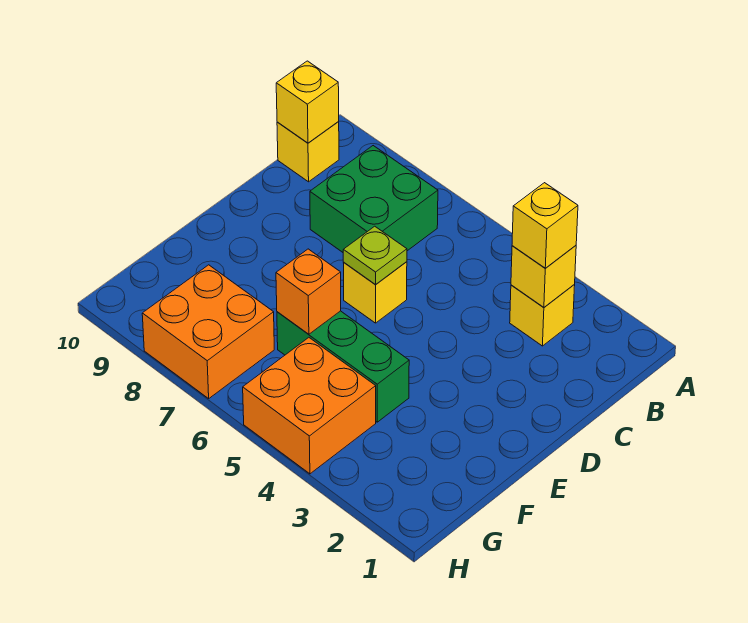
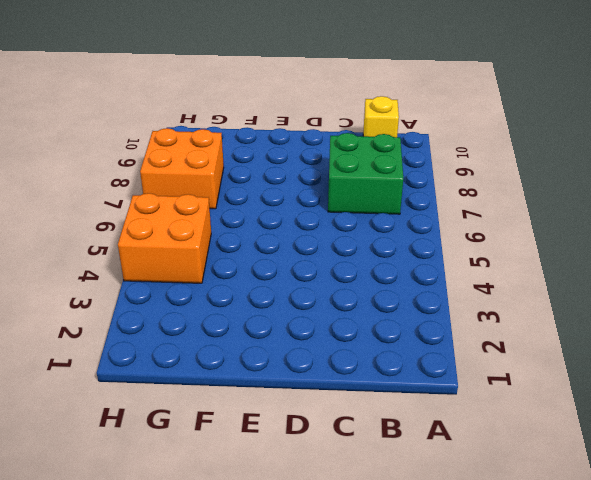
none -> yellow brick B3 level 1
none -> yellow brick D6 level 1
none -> green brick F4:F6 level 1

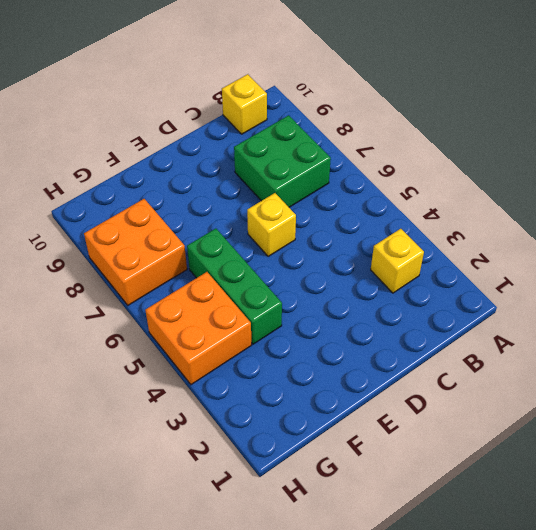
none -> yellow brick B3 level 2
none -> yellow brick B10 level 2
none -> lime plate D6 level 2

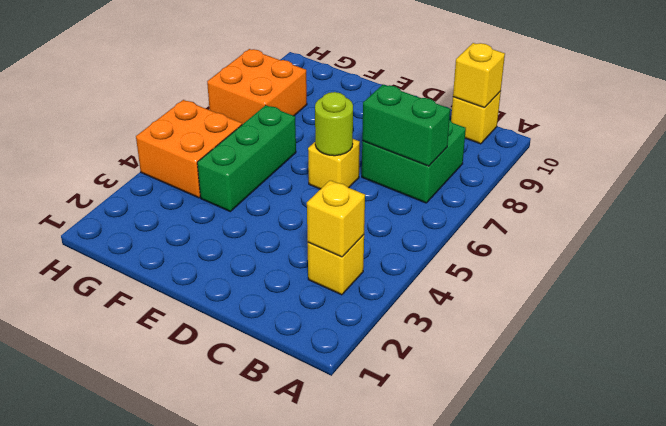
green brick B7:C7 level 2 -> none
lime round brick D6 level 2 -> lime plate D6 level 2
none -> orange brick F6 level 2
none -> yellow brick B3 level 3

